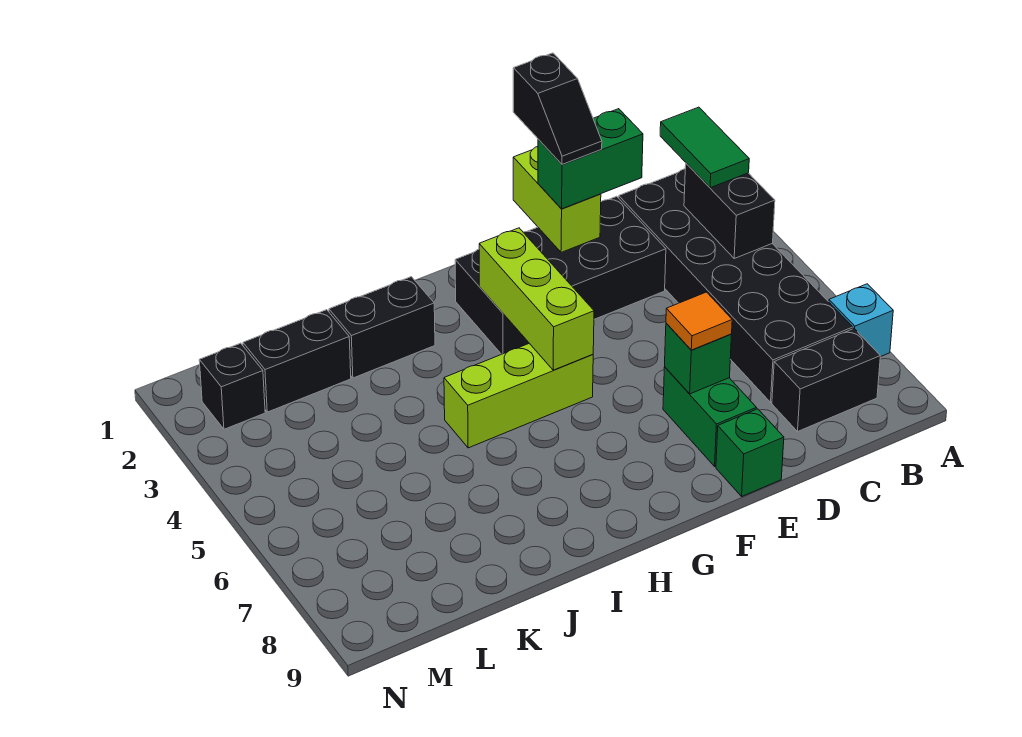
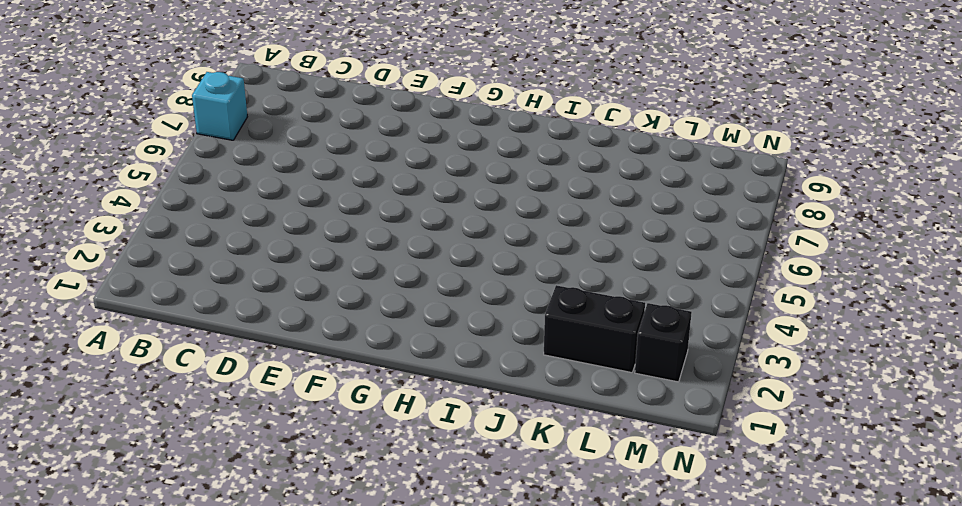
none -> black brick B2:C7 level 1
none -> black brick B8:C8 level 1
none -> black brick D2:G3 level 1

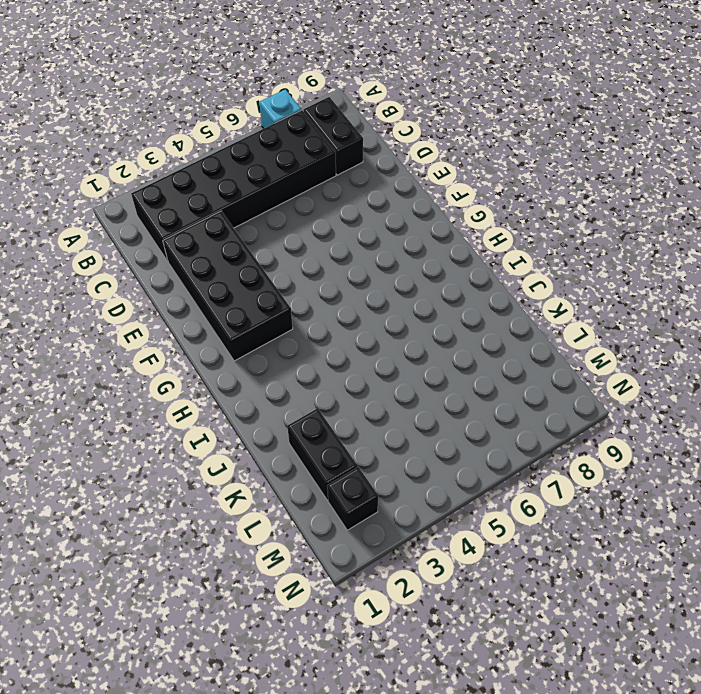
none -> green brick E7:E8 level 1
none -> green brick E9 level 1
none -> lime brick G5:I5 level 1

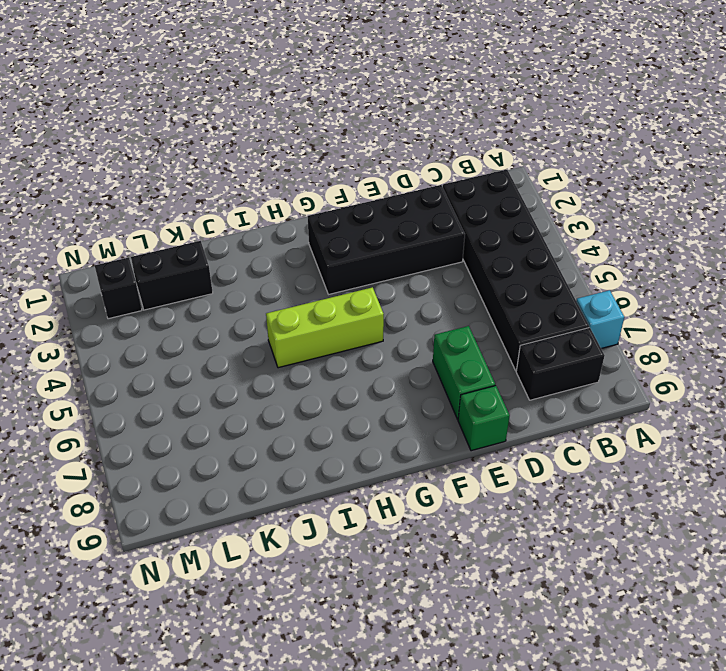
none -> black brick I2:J2 level 1
none -> black brick B3:B4 level 2
none -> lime brick E1:E2 level 2

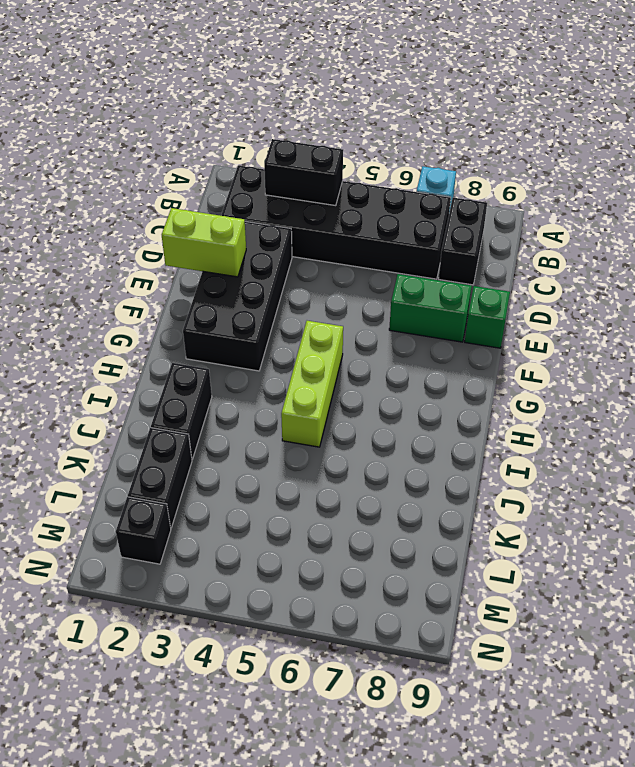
none -> green brick E7 level 2
none -> lime brick G3:G5 level 2
none -> green tile B2:B3 level 3

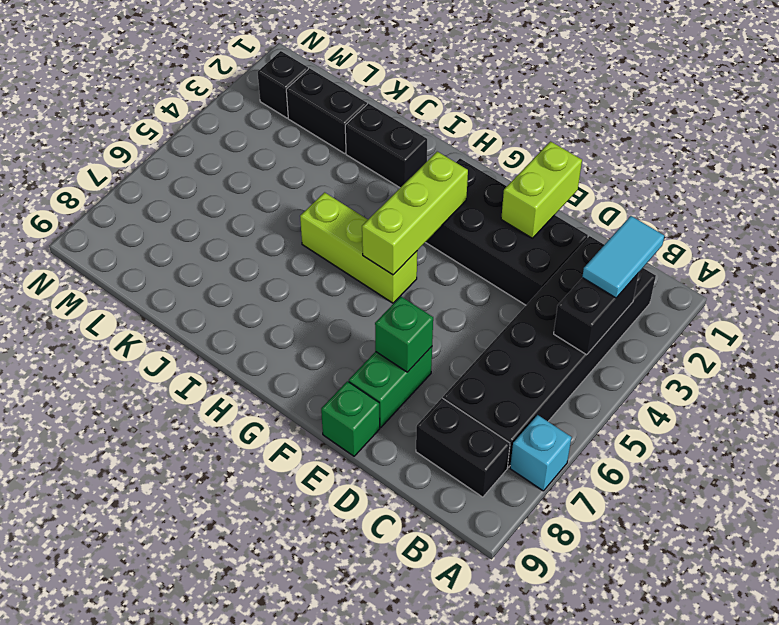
cyan tile B2:B3 level 3 -> green tile B2:B3 level 3
none -> green brick D2:E2 level 3
none -> orange tile E7 level 3
none -> black slope E1:E2 level 4 top 1

